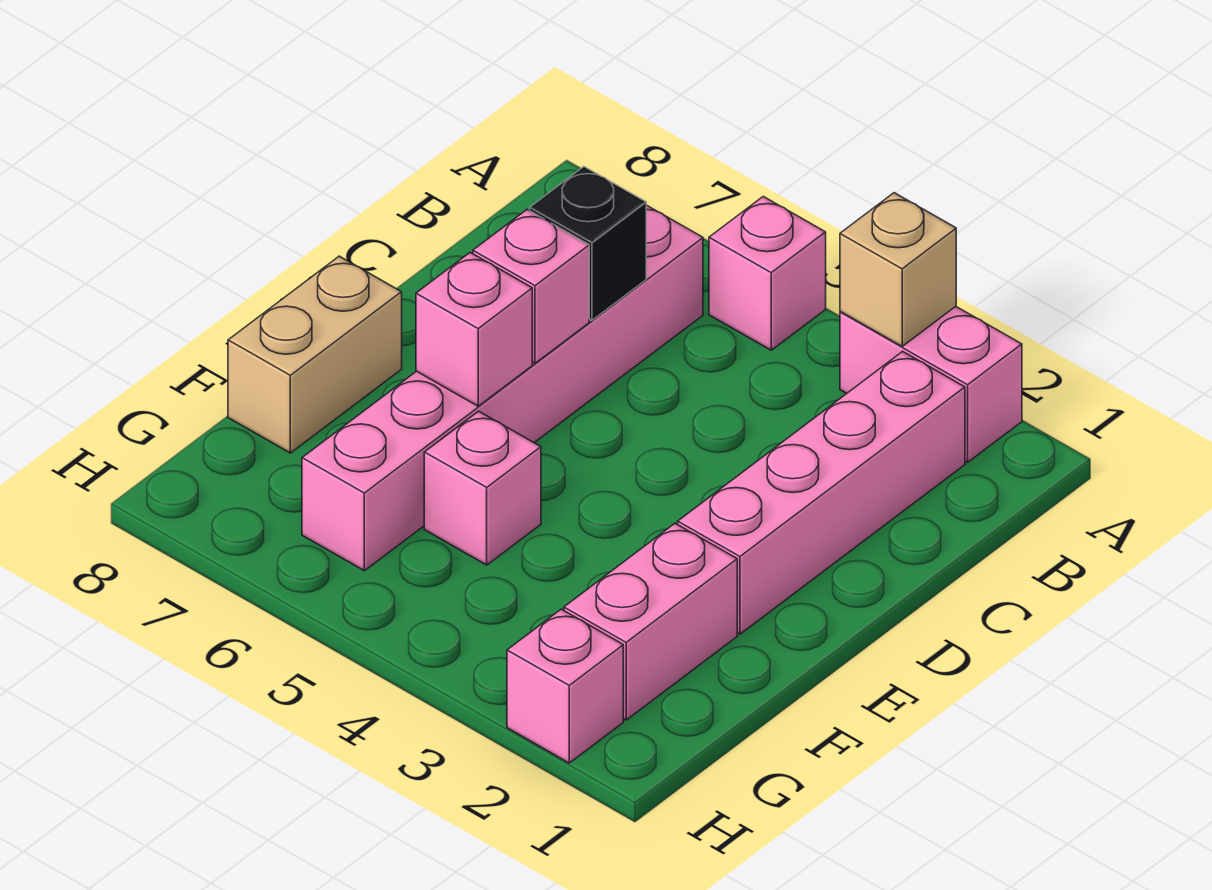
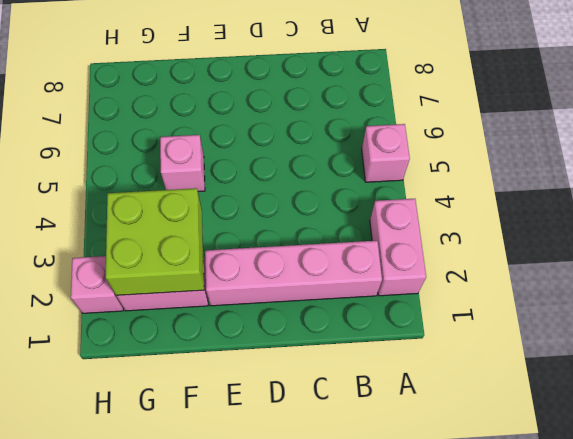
lime brick F2:G3 level 2 -> none
none -> pink brick B6:G6 level 1
none -> tan brick E8:F8 level 1
none -> tan brick A3 level 2

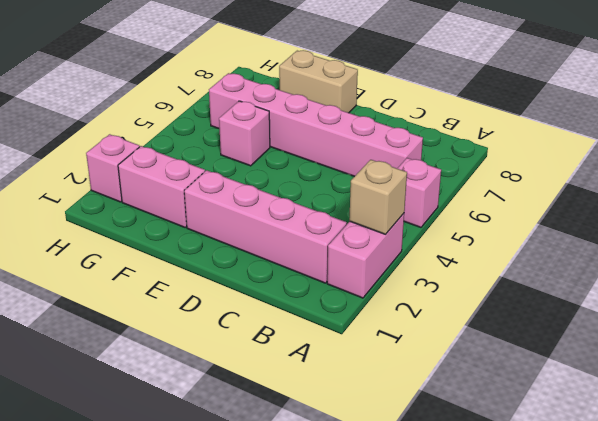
none -> black brick C6 level 2
none -> pink brick D6 level 2
none -> pink brick E6 level 2

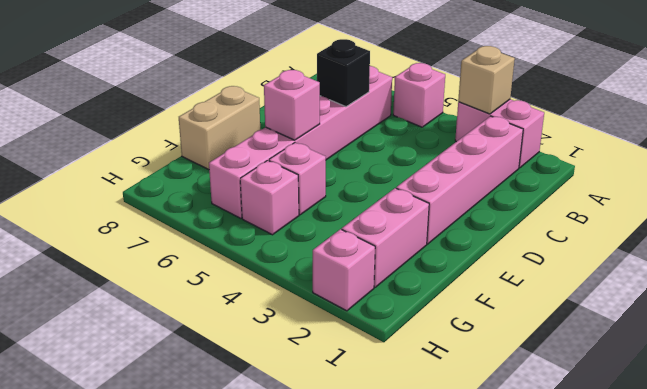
pink brick G5 level 1 -> pink brick D6 level 2

